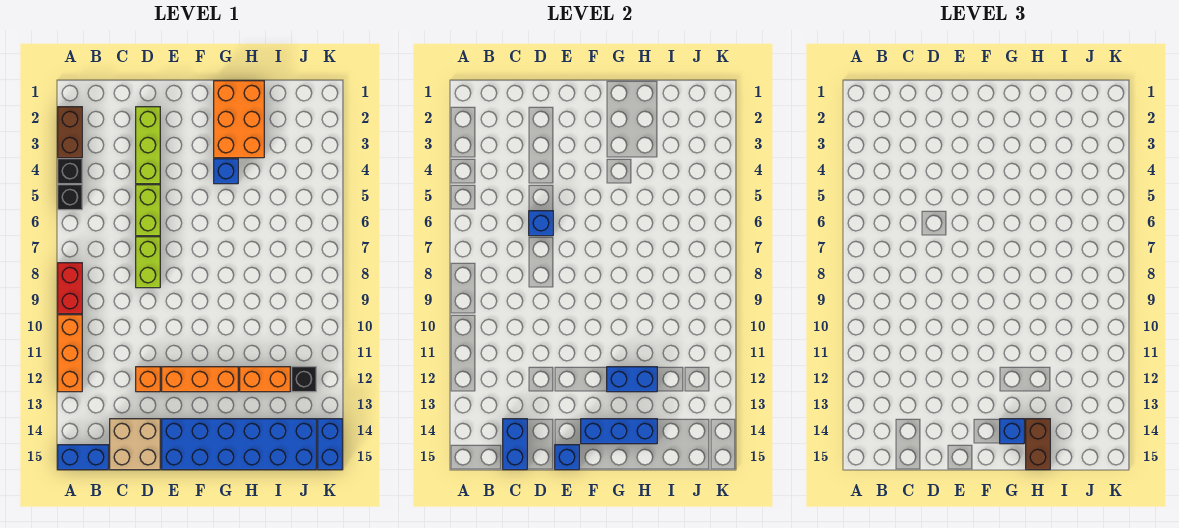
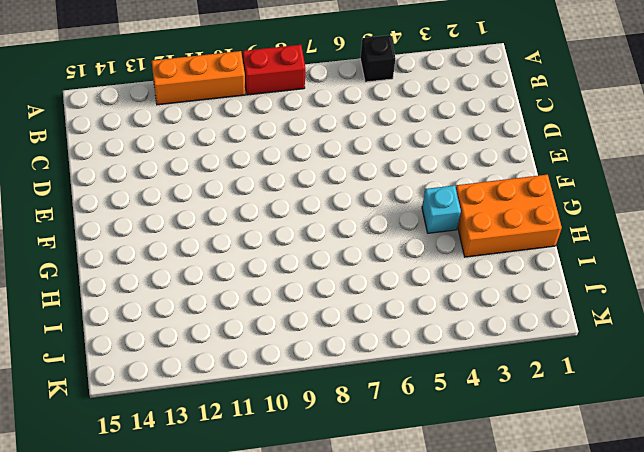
cyan brick G4 level 1 -> blue brick G4 level 1
none -> brown brick A2:A3 level 1
none -> black brick A4 level 1
none -> blue brick A15:B15 level 1

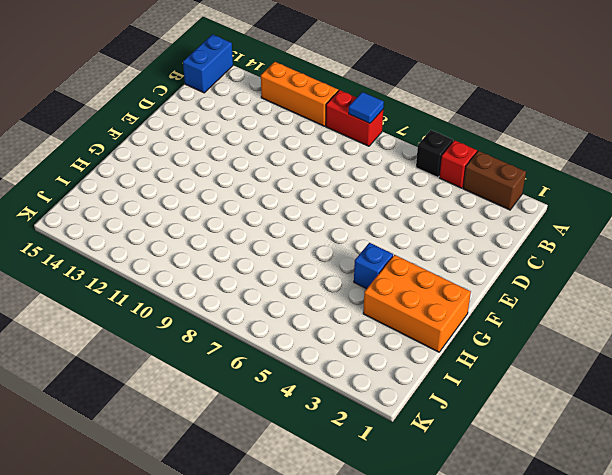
red brick A4 level 1 -> black brick A4 level 1
blue tile A8 level 2 -> none
none -> tan brick C14:D15 level 1
none -> lime brick D2:D4 level 1
none -> lime brick D5:D6 level 1

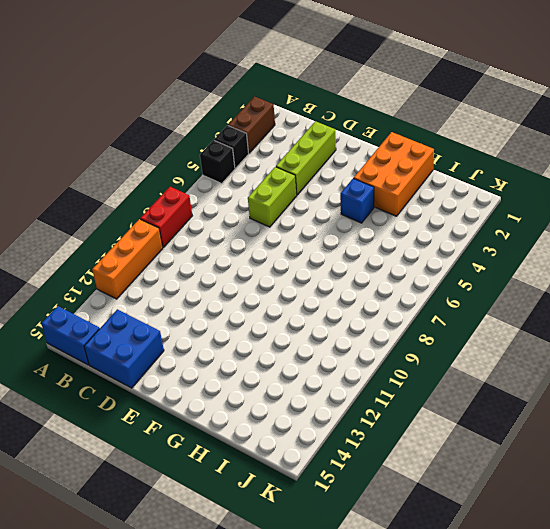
blue brick C14:D15 level 1 -> tan brick C14:D15 level 1
none -> lime brick D7:D8 level 1
none -> orange brick D12 level 1
none -> orange brick E12:G12 level 1

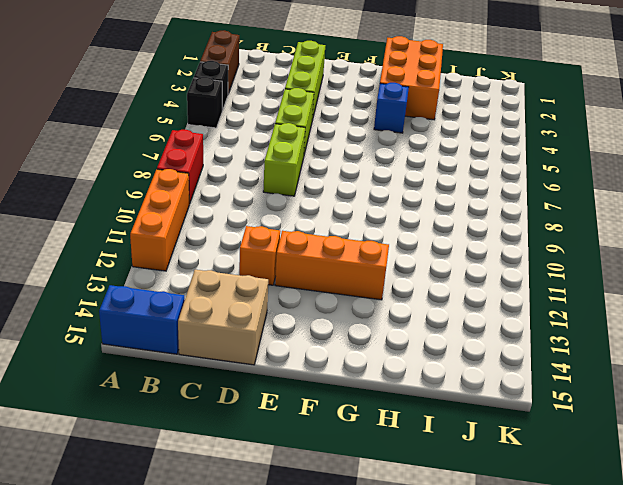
none -> blue brick E14:J15 level 1
none -> orange brick H12:I12 level 1
none -> black brick J12 level 1

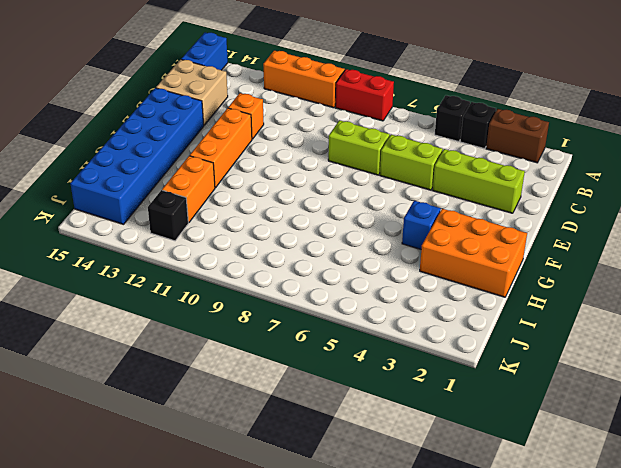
none -> blue brick K14:K15 level 1
none -> blue brick C14:C15 level 2
none -> blue brick D6 level 2

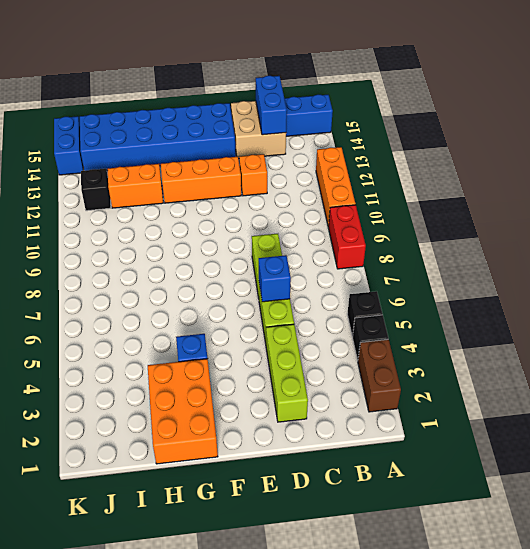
none -> blue brick E15 level 2
none -> blue brick F14:H14 level 2
none -> blue brick G12:H12 level 2

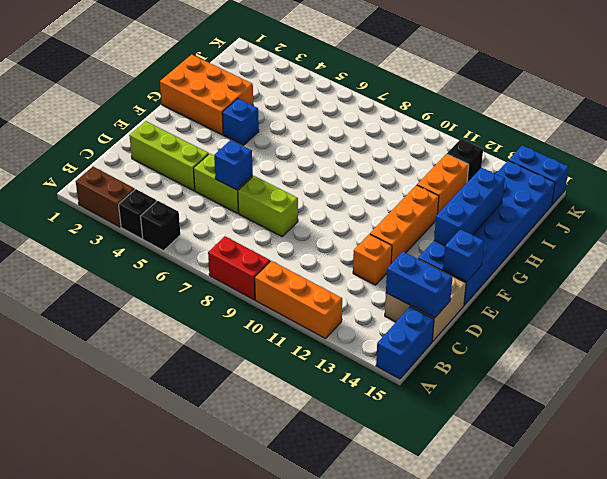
none -> blue brick G12:H12 level 2
none -> blue brick G14 level 3
none -> brown brick H14:H15 level 3

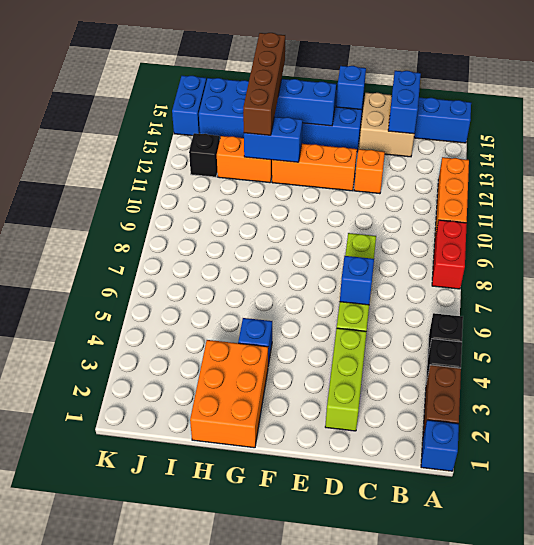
blue brick A1 level 1 -> blue brick G14 level 3
brown brick H12:H15 level 3 -> brown brick H14:H15 level 3

